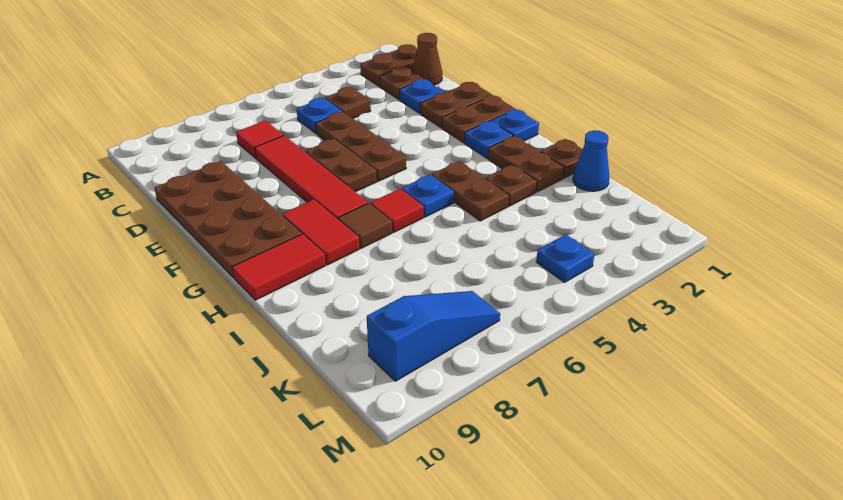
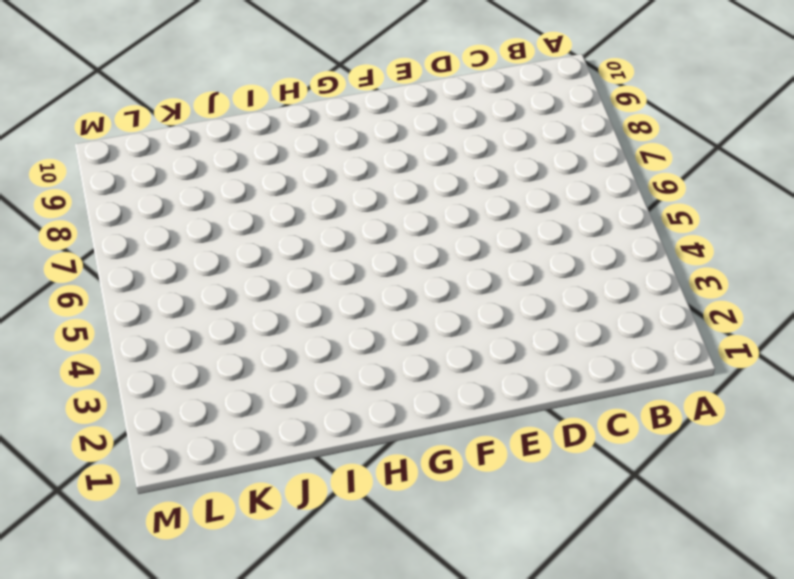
none -> brown plate B1:B2 level 1
none -> brown cone C1 level 1
none -> brown plate C2 level 1

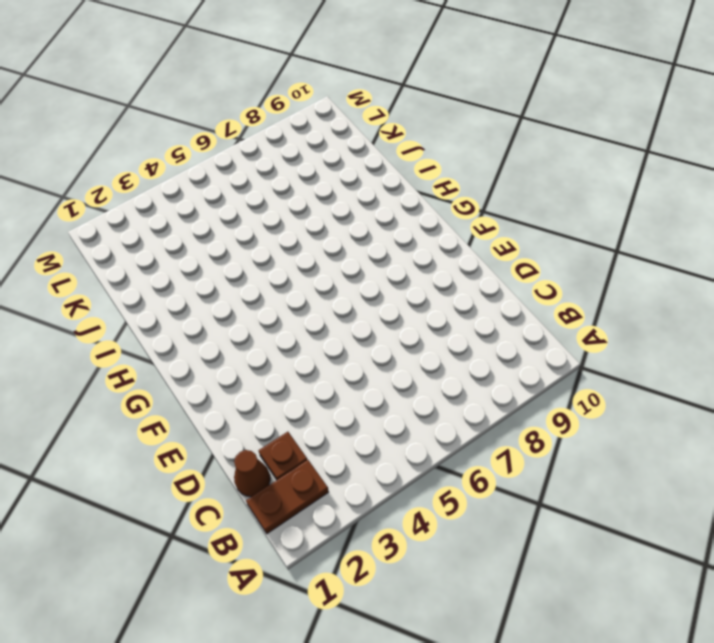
none -> brown plate C4 level 1
none -> blue plate C5 level 1
none -> red tile C7 level 1

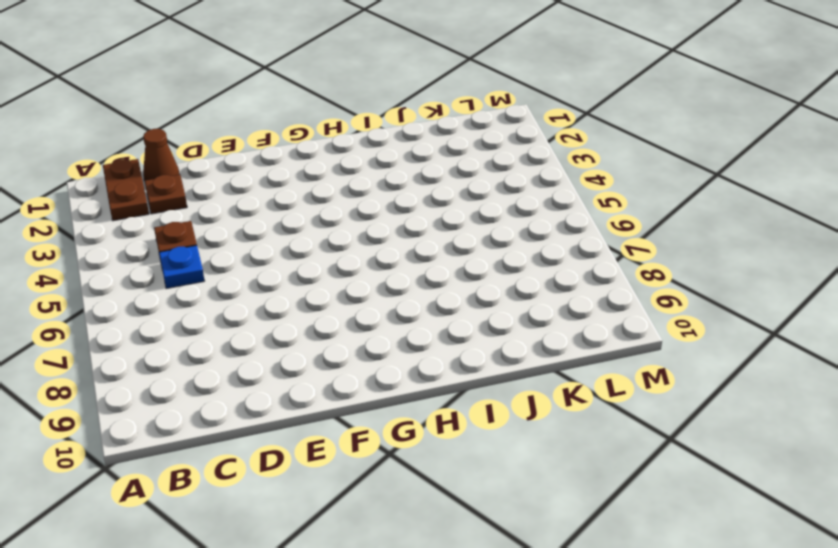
none -> red tile C7 level 1
none -> blue plate D2 level 1
none -> brown plate D5:F5 level 1

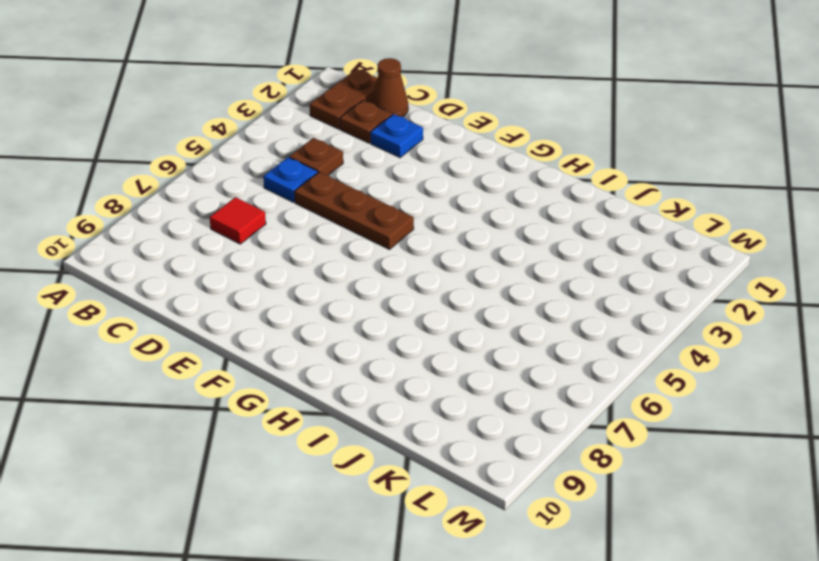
none -> red tile D7:G7 level 1
none -> brown plate D9:G10 level 1
none -> brown plate E1:E2 level 1

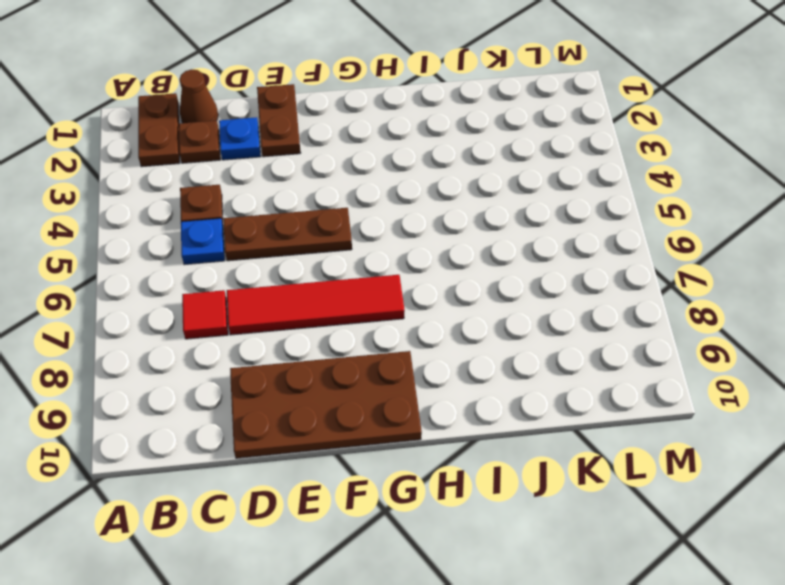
none -> brown plate E6:F6 level 1
none -> brown plate F1:F2 level 1
none -> blue plate G1 level 1

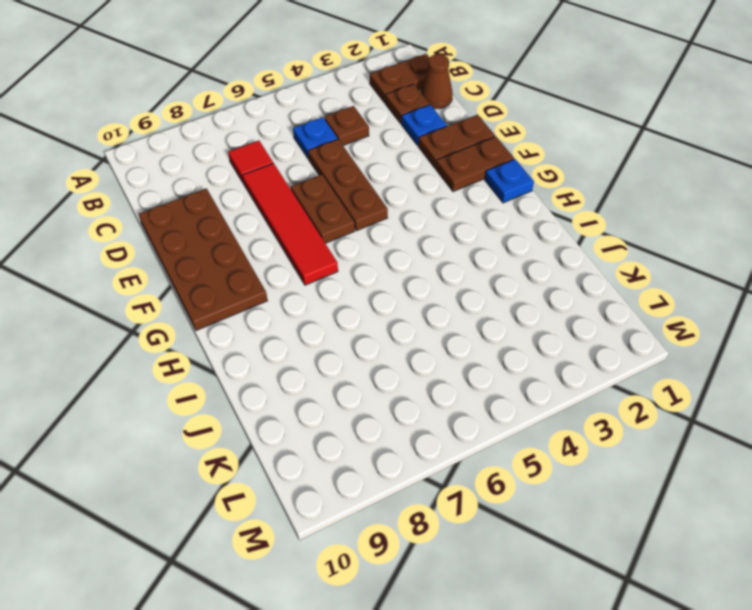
none -> blue plate G2 level 1
none -> red tile G8:H8 level 1
none -> brown plate H2:I2 level 1

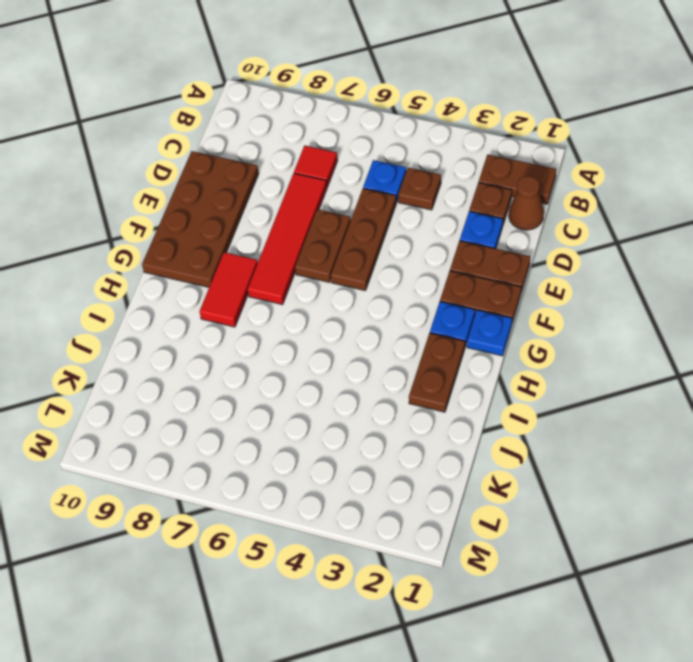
none -> brown plate H4:I4 level 1
none -> blue plate H5 level 1
none -> red tile H6 level 1

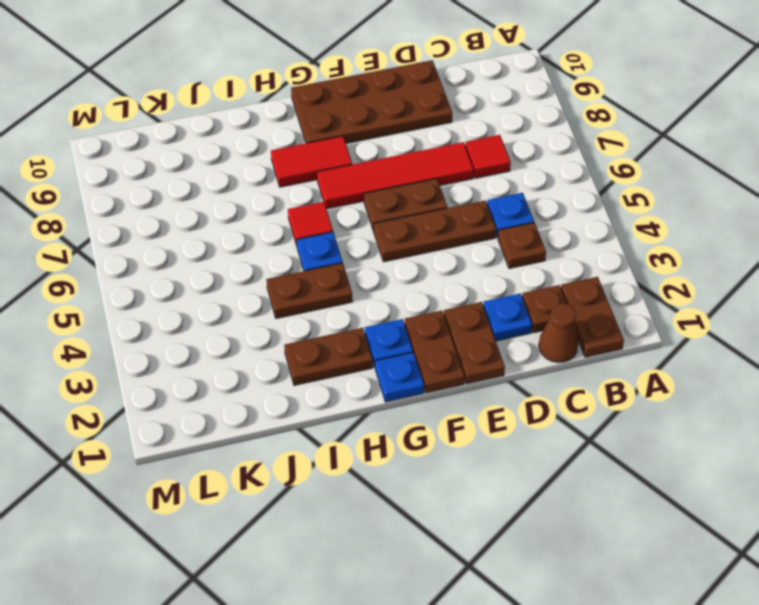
none -> brown tile H7 level 1
none -> red tile H9:H10 level 1
none -> brown plate I1 level 1

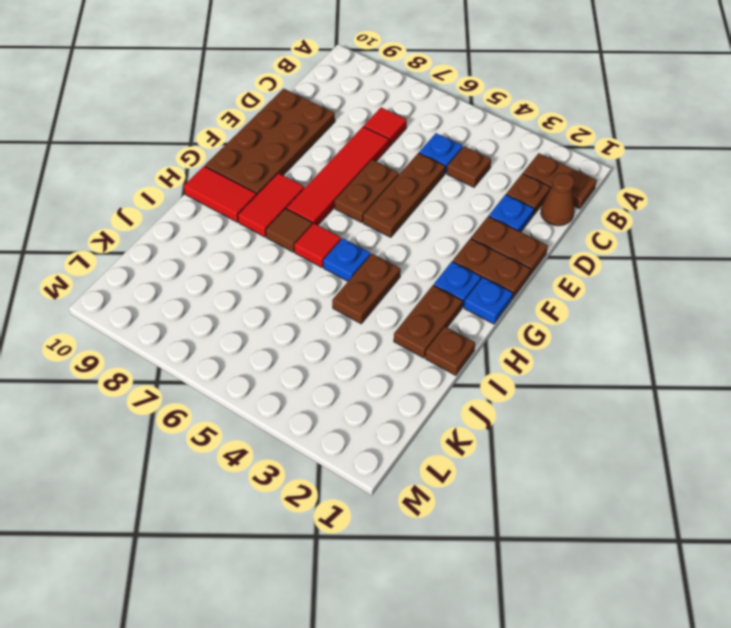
none -> brown plate I3 level 1
none -> blue cone J1 level 1
none -> blue plate L4 level 1

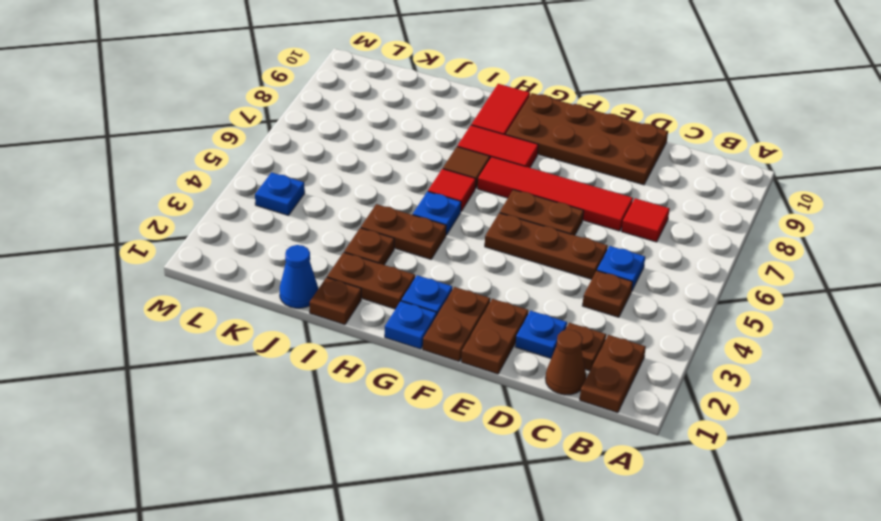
none -> blue slope L7:L9 level 1 top 9

